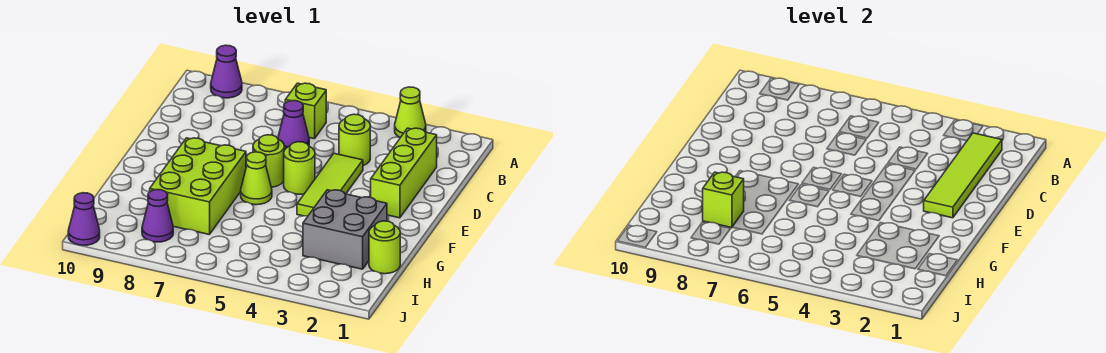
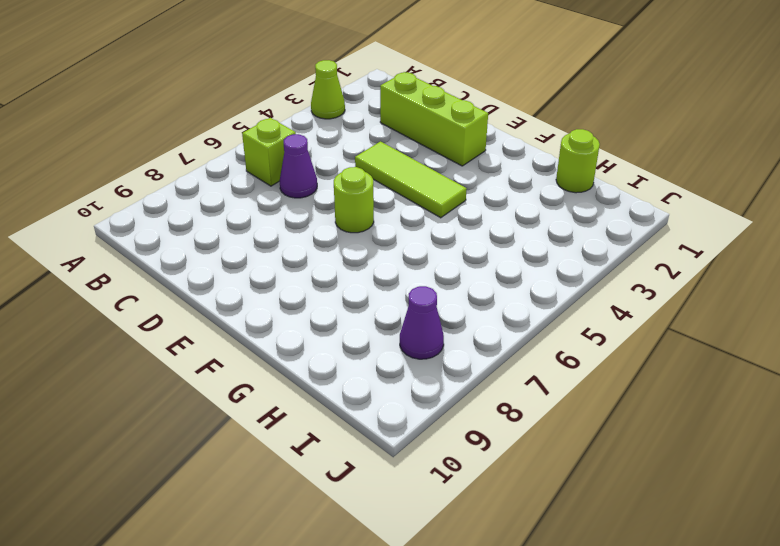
none -> purple cone A9 level 1
none -> lime round brick C4 level 1
none -> lime round brick E5 level 1

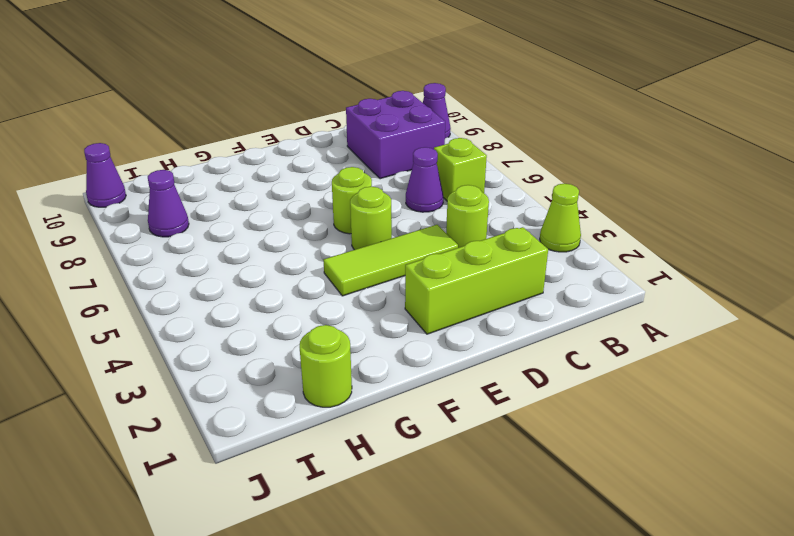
purple brick B8:C9 level 1 -> none
none -> lime cone F6 level 1
none -> lime brick F7:H8 level 1
none -> grey brick G2:H3 level 1

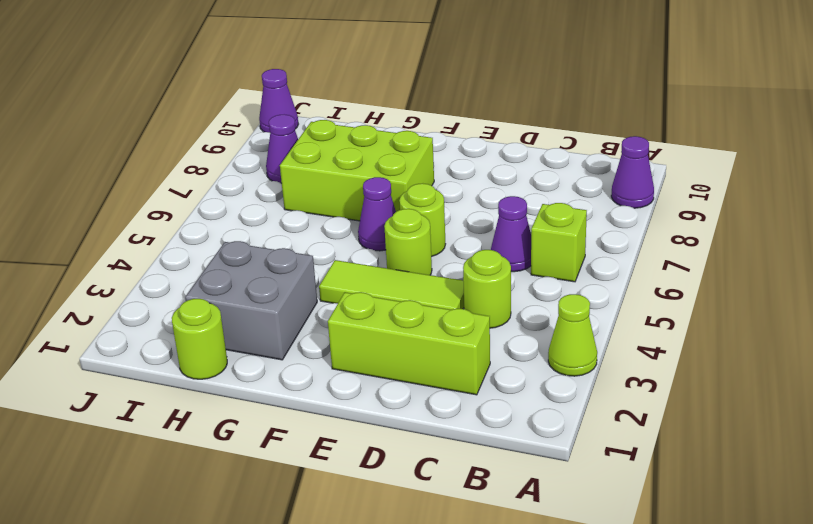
purple cone F6 level 1 -> lime cone F6 level 1
none -> lime tile B2:E2 level 2
none -> lime brick H8 level 2

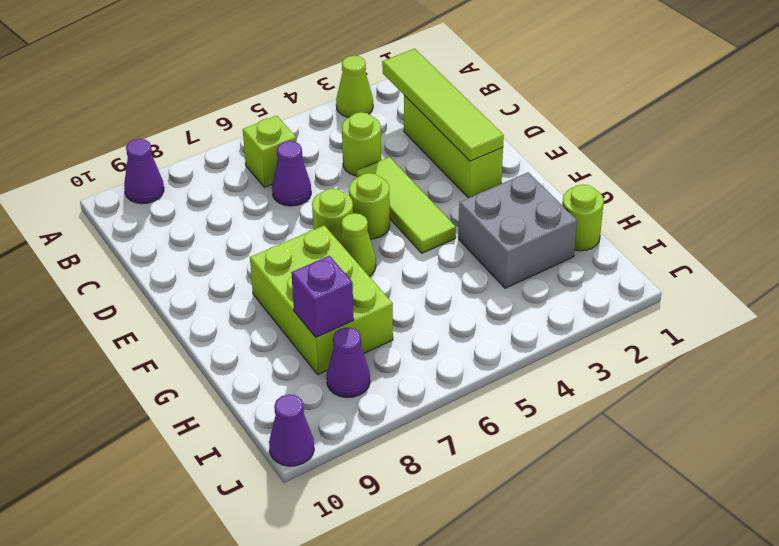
purple brick H8 level 2 -> lime brick H8 level 2

